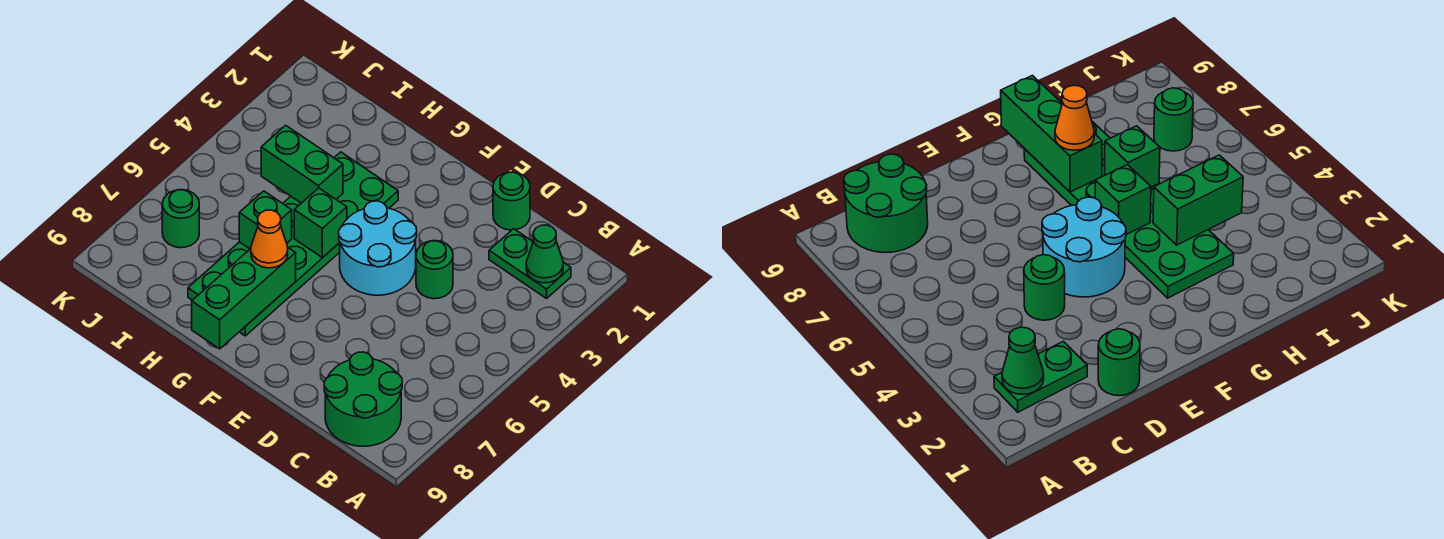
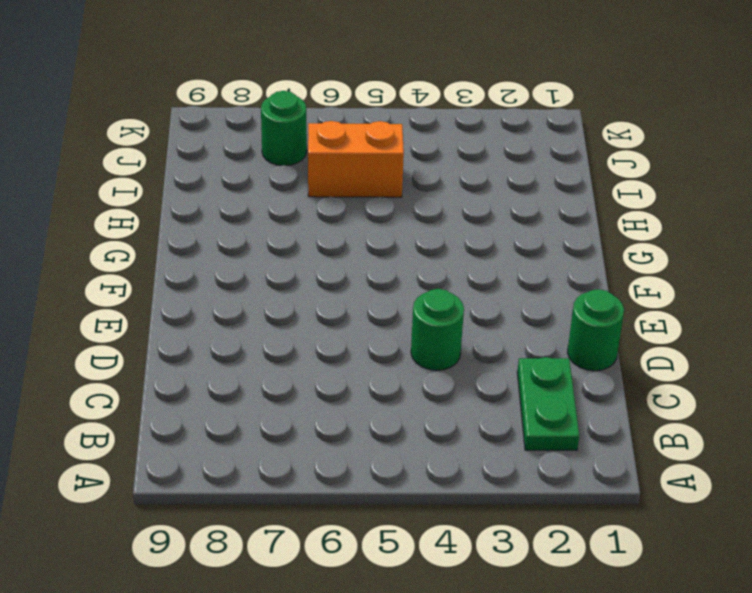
orange brick I5:I6 level 1 -> none
none -> green round brick B8:C9 level 1
none -> cyan round brick E4:F5 level 1
none -> green plate G3:H8 level 1

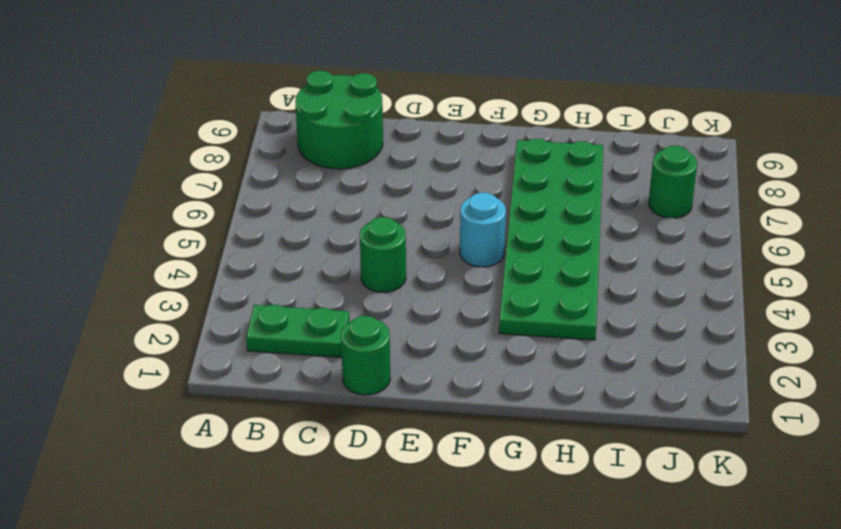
cyan round brick F5 level 1 -> cyan round brick E4:F5 level 1
none -> green cone B2 level 2
none -> green brick G5 level 2
none -> green brick G7:G9 level 2

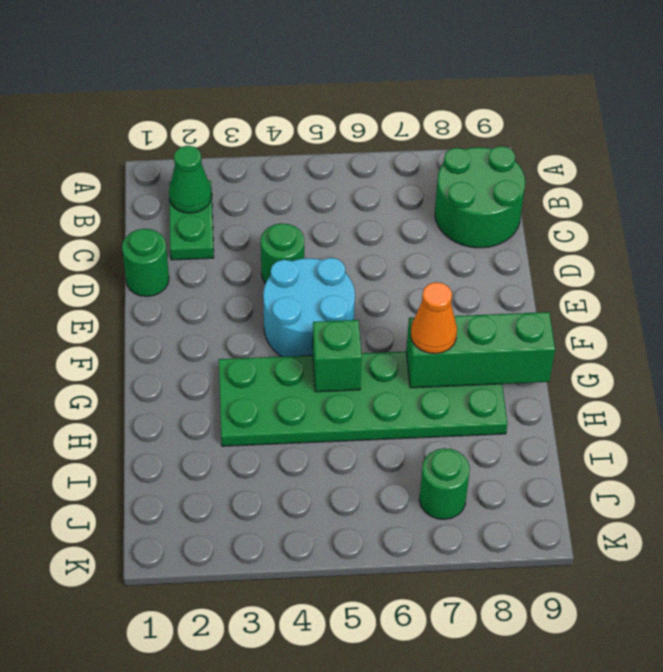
none -> green brick H4:I4 level 2
none -> green brick H6 level 2

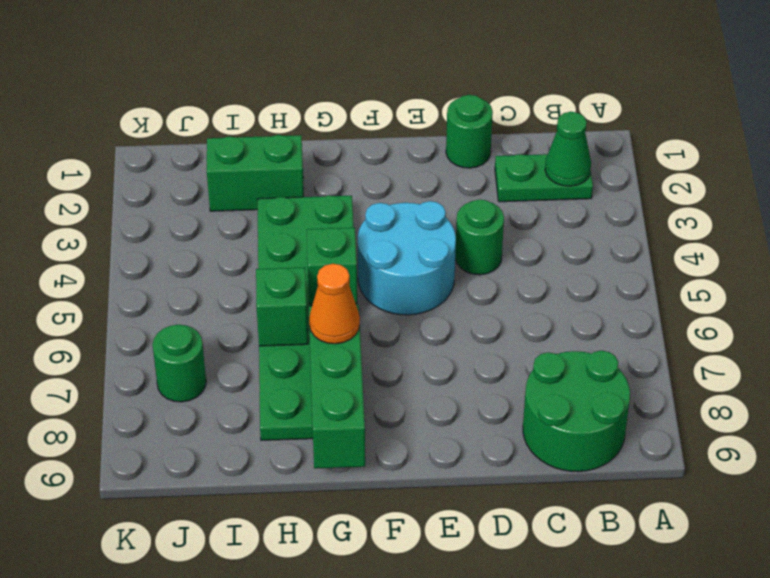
green brick H2:I2 level 1 -> green brick H4:I4 level 2

